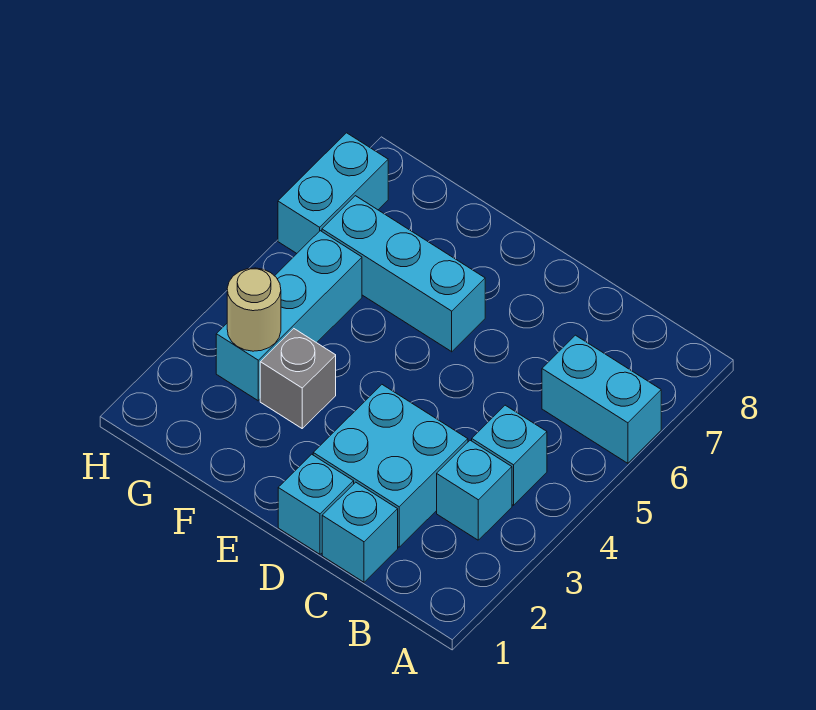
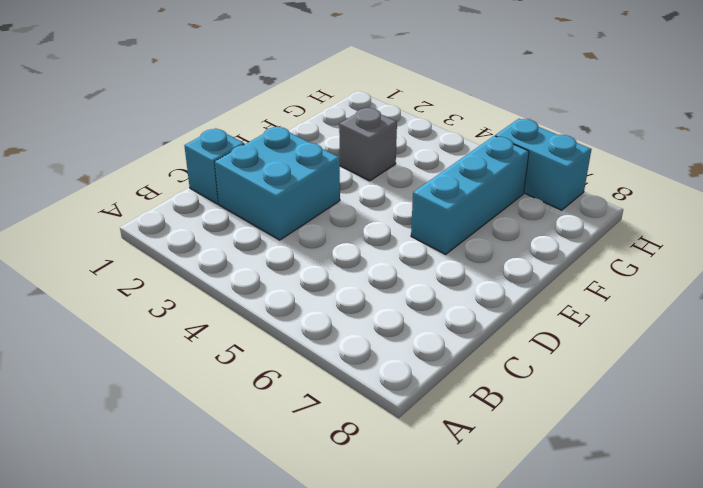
none -> cyan brick A6:B6 level 1
none -> cyan brick B3 level 1

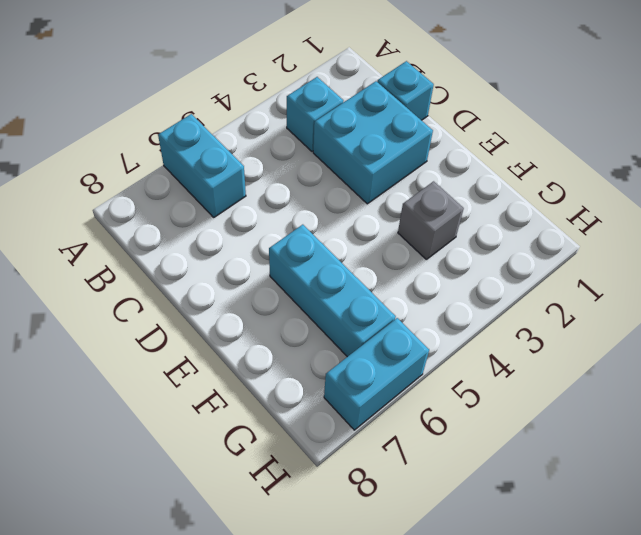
none -> cyan brick B4 level 1
none -> cyan brick D1 level 1

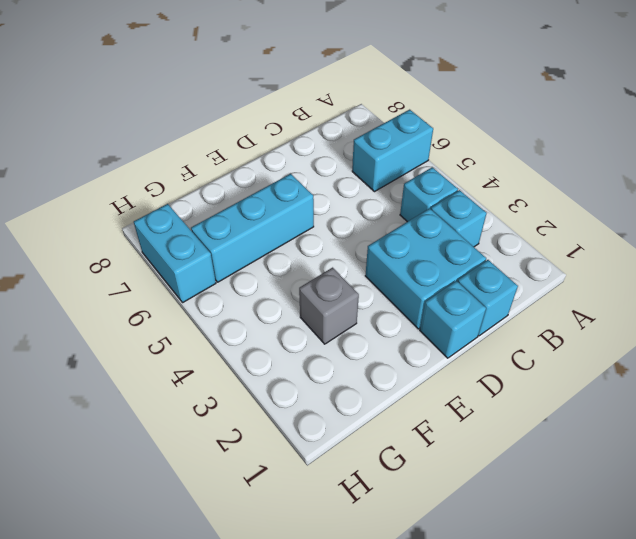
none -> cyan brick G3:G5 level 1
none -> tan round brick G3 level 2

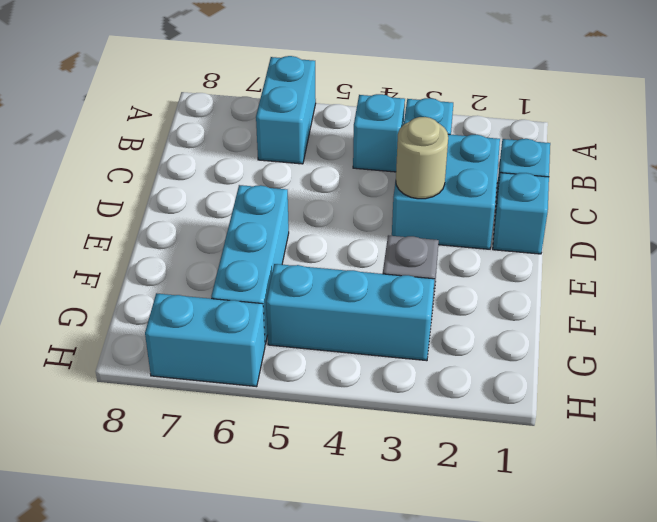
tan round brick D3 level 2 -> tan round brick G3 level 2

